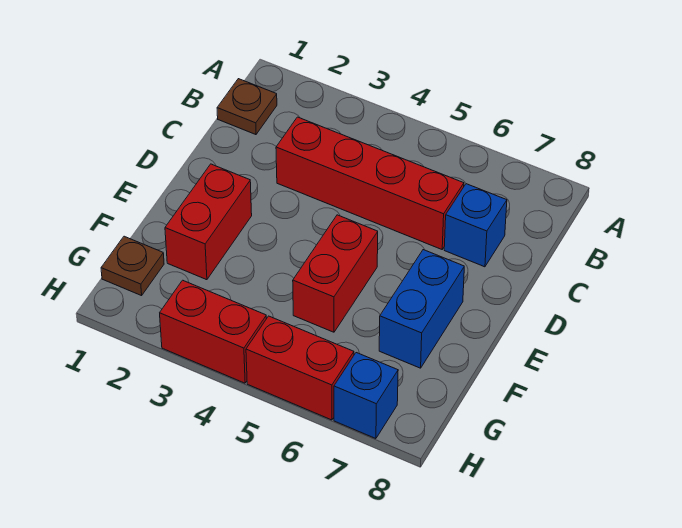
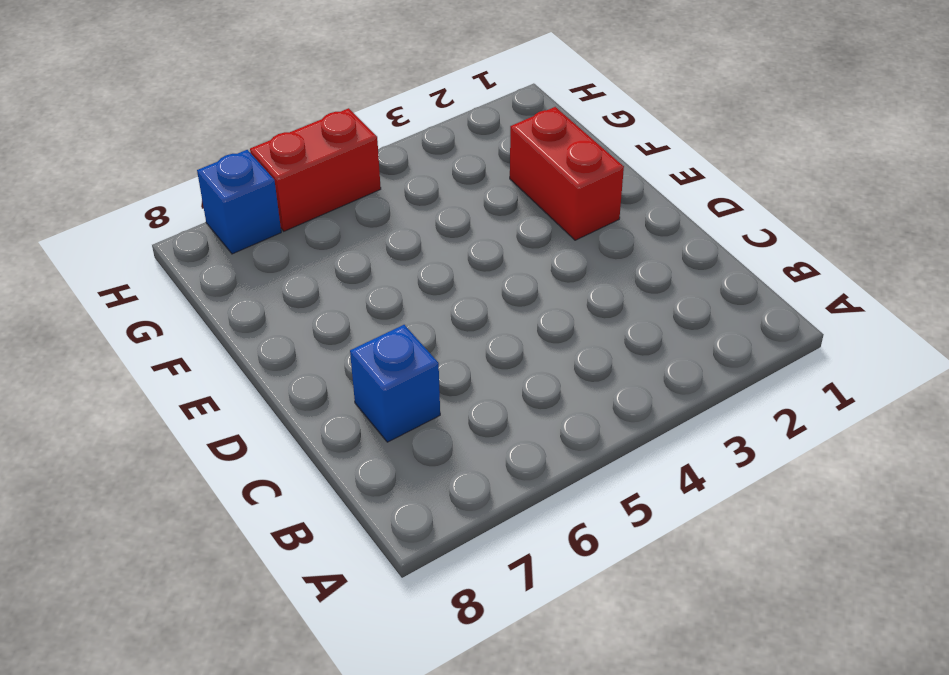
none -> brown plate B1 level 1
none -> red brick C3:C6 level 1

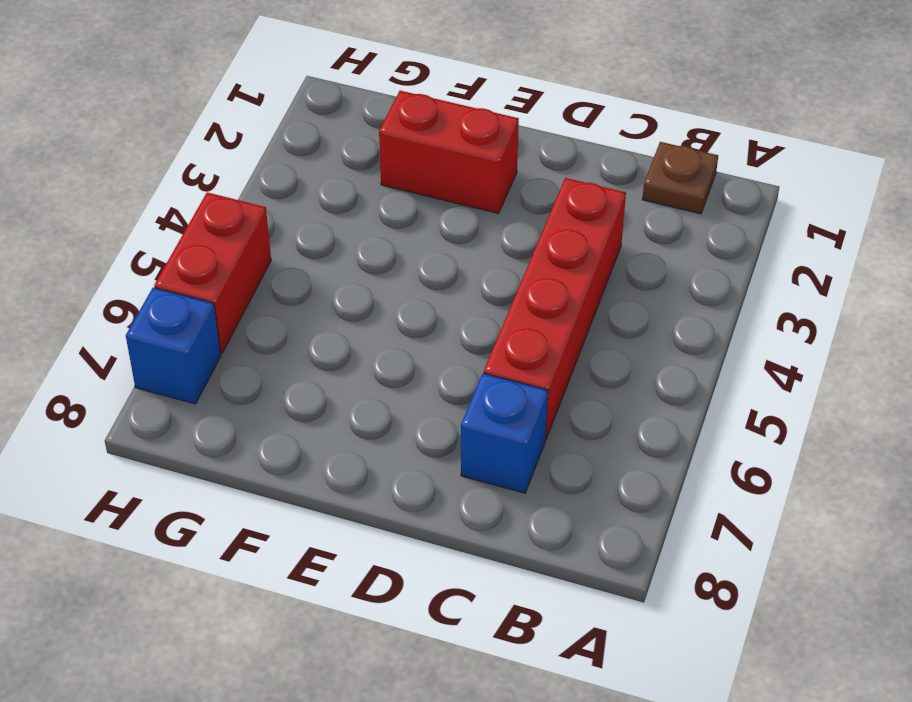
none -> red brick E5:F5 level 1
none -> blue brick E7:F7 level 1

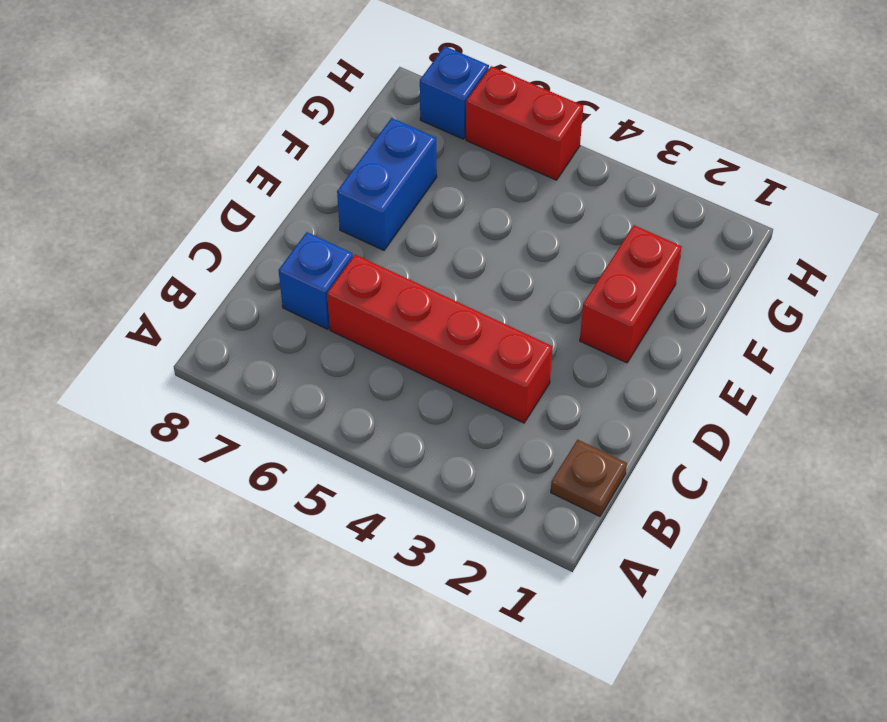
none -> red brick E5:F5 level 1
none -> brown plate G1 level 1

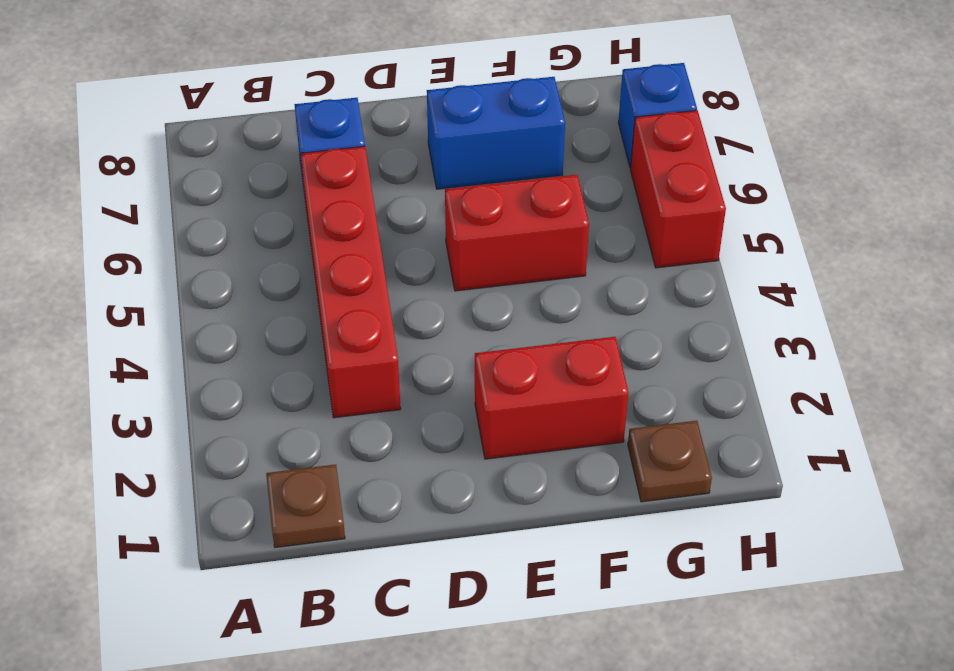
none -> red brick H3:H4 level 1

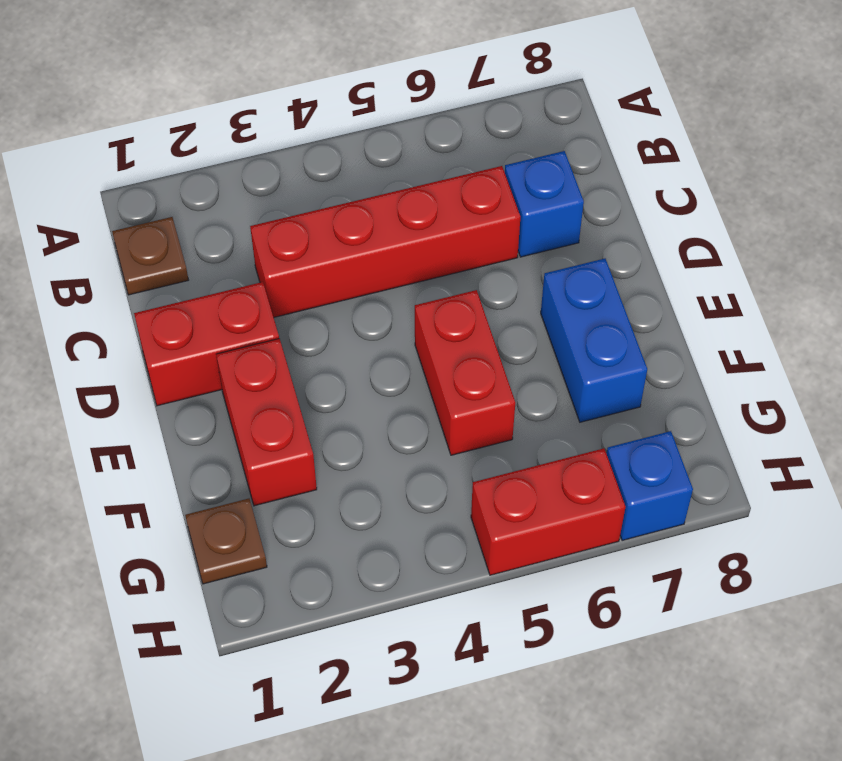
red brick D1:D2 level 1 -> red brick H3:H4 level 1

